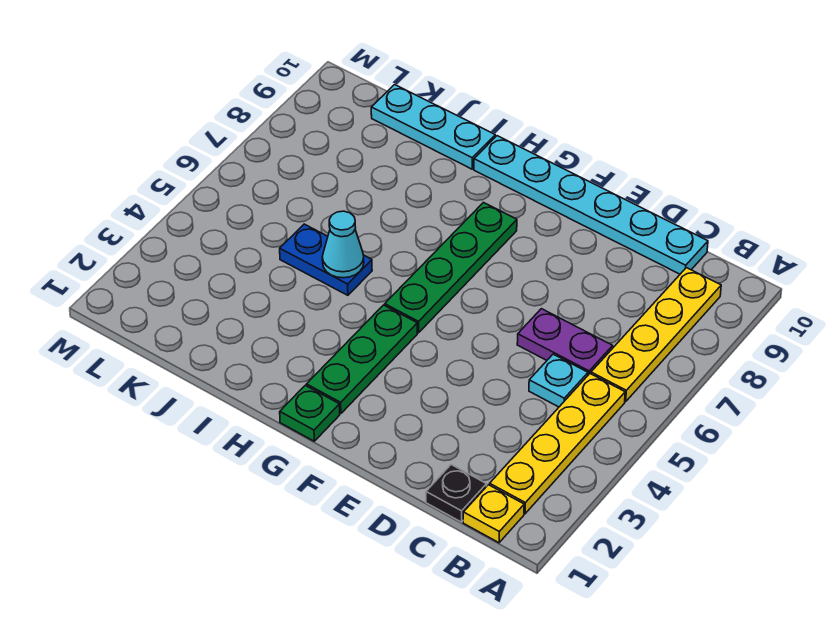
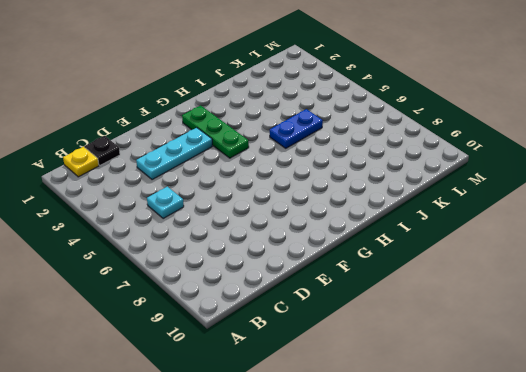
cyan plate D3:F3 level 1 -> cyan plate I10:K10 level 1
none -> yellow plate B2:B5 level 1
none -> yellow plate B6:B9 level 1
none -> purple plate C6:D6 level 1

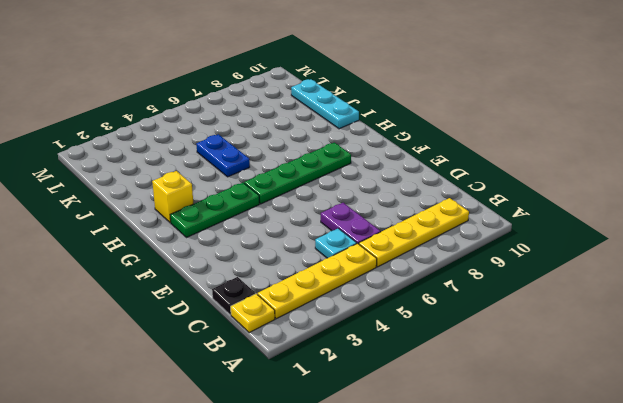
yellow brick H2 level 1 -> none
none -> cyan plate C10:H10 level 1
none -> green plate G1 level 1
none -> cyan cone I5 level 2

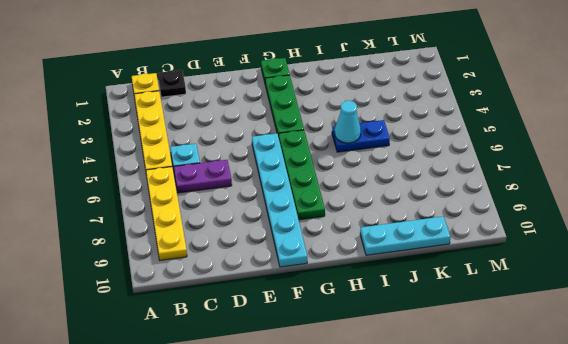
cyan plate F5:F10 level 1 -> cyan plate C10:H10 level 1

